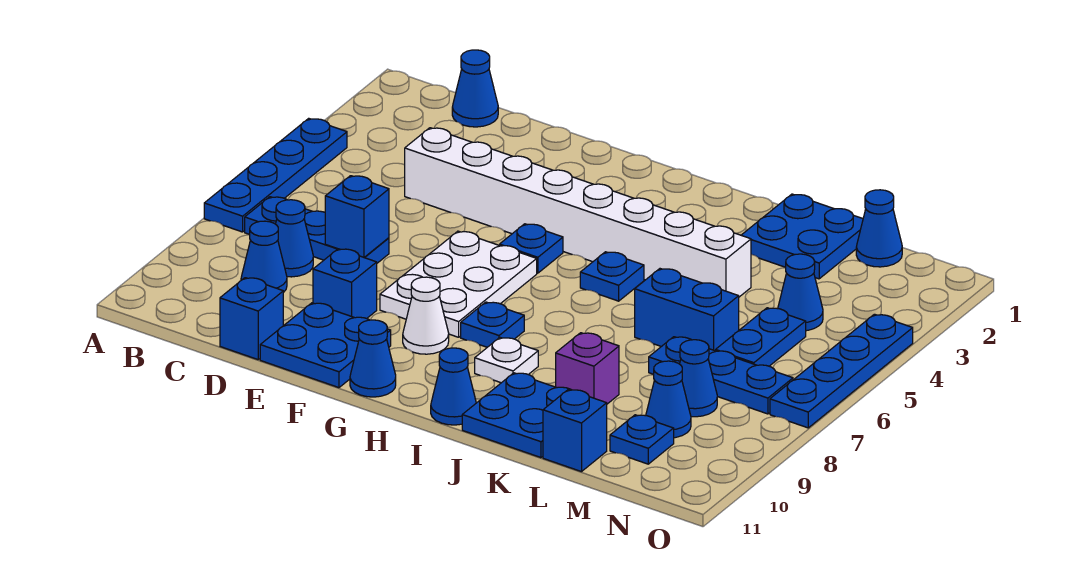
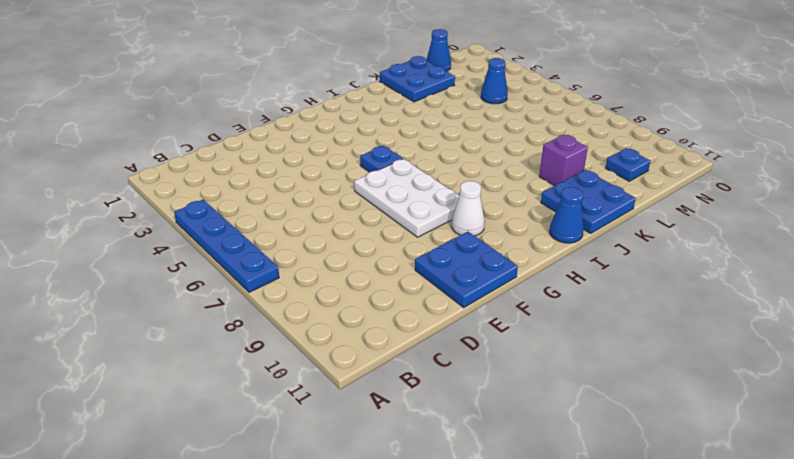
none -> blue plate B7:D7 level 1
none -> blue cone C1 level 1
none -> blue cone C8 level 1
none -> blue cone C9 level 1

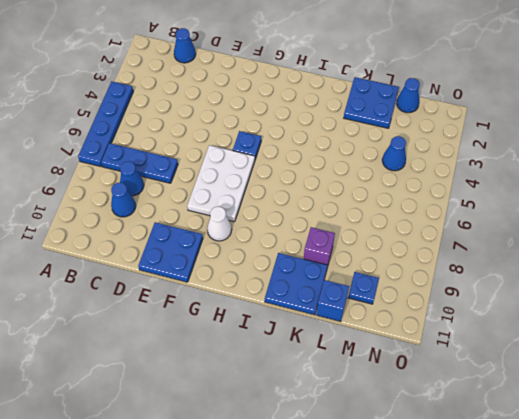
none -> white brick D4:K4 level 1
none -> blue brick D11 level 1
none -> blue brick E9 level 1
none -> blue cone G11 level 1

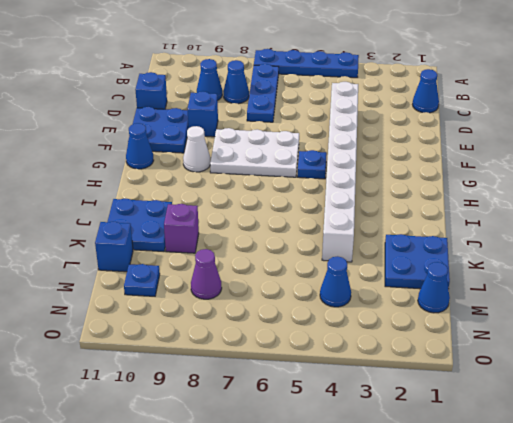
purple cone M8 level 1 -> blue cone M8 level 1
none -> blue plate H8 level 1
none -> blue plate I5 level 1
none -> white plate I9 level 1
none -> blue cone I11 level 1

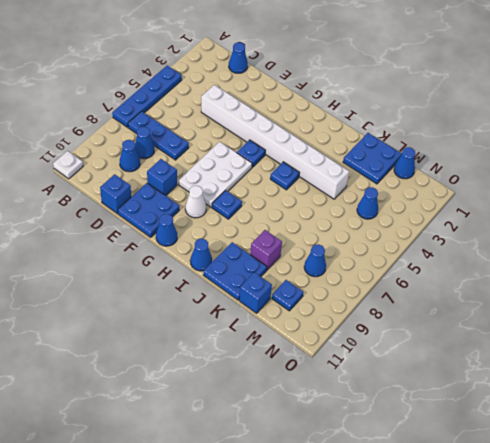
white plate A11 level 1 -> white plate I9 level 1
none -> blue brick K6:L6 level 1
none -> blue plate L7:N7 level 1
none -> blue plate M5:M6 level 1
none -> blue cone M9 level 1

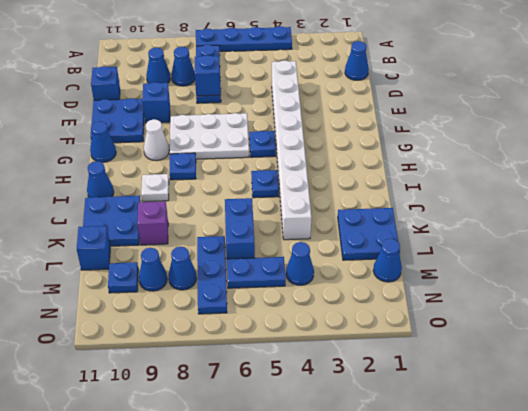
none -> blue plate O4:O7 level 1

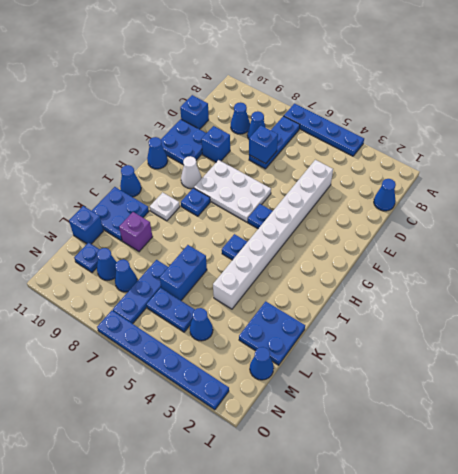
blue plate O2:O7 level 1 -> blue plate O4:O7 level 1

